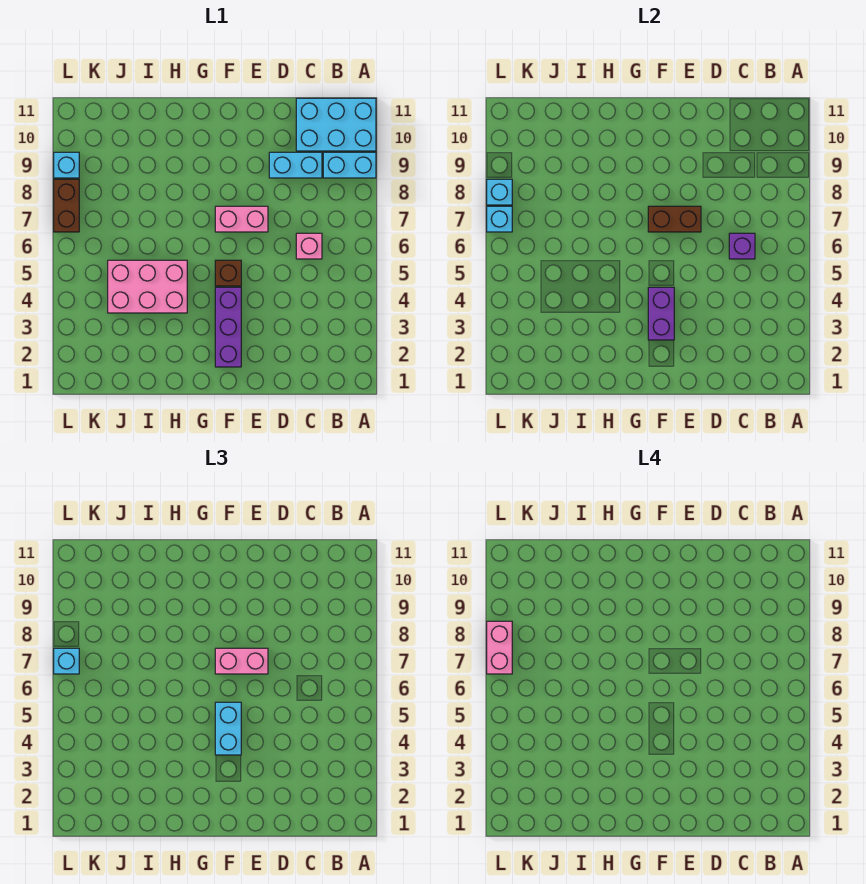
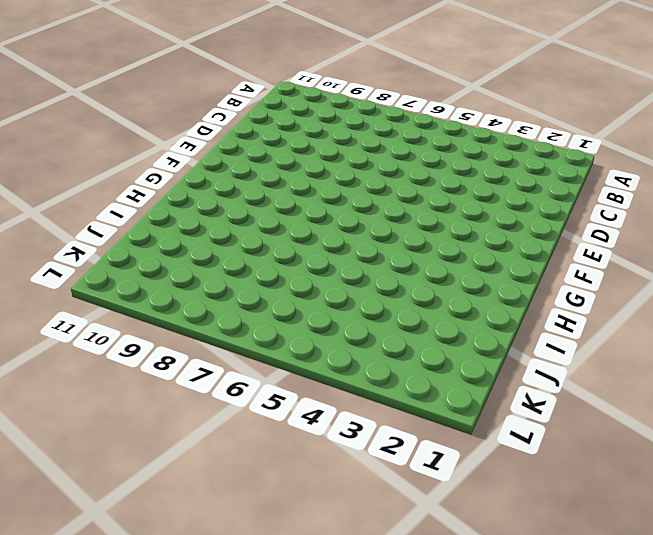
none -> cyan brick A9:B9 level 1
none -> cyan brick A10:C11 level 1
none -> pink brick C6 level 1

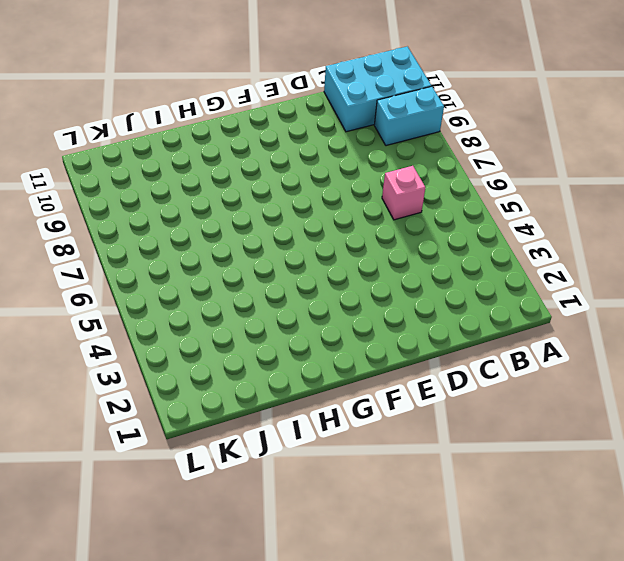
none -> cyan brick C9:D9 level 1
none -> pink brick E7:F7 level 1
none -> purple brick F2:F4 level 1

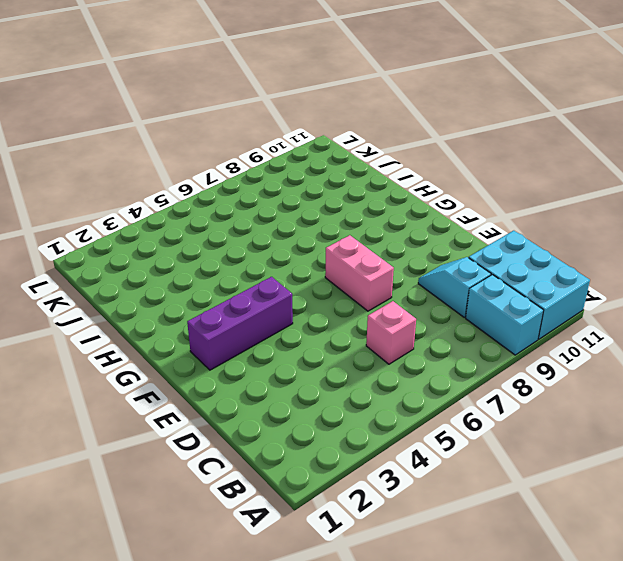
cyan slope C9:D9 level 1 top C -> cyan brick C9:D9 level 1
none -> brown brick F5 level 1
none -> pink brick H4:J5 level 1
none -> brown brick L7:L8 level 1

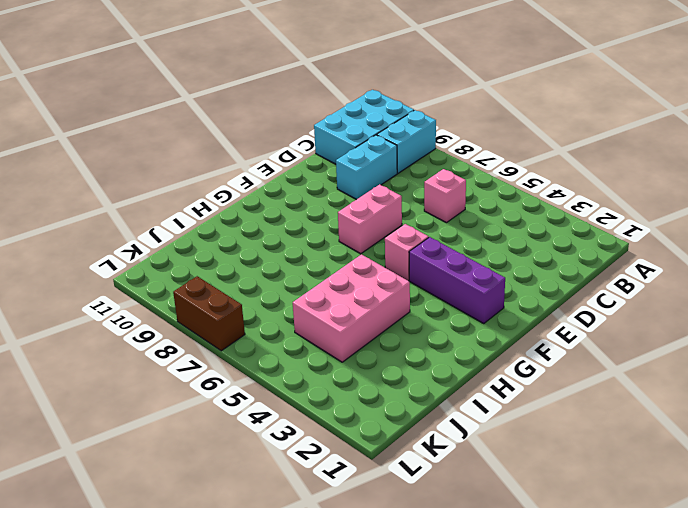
pink brick F5 level 1 -> brown brick F5 level 1
none -> cyan brick L9 level 1
none -> purple brick C6 level 2
none -> brown brick E7:F7 level 2

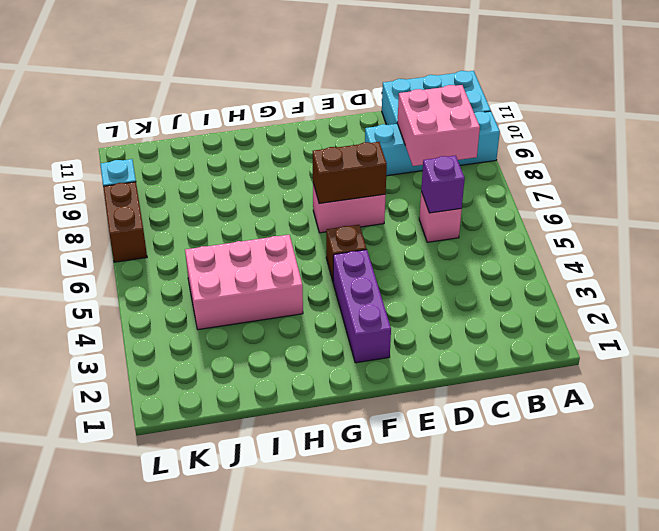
pink brick B8:C9 level 2 -> none
none -> purple brick F3:F4 level 2
none -> cyan brick L7 level 2
none -> cyan brick L8 level 2

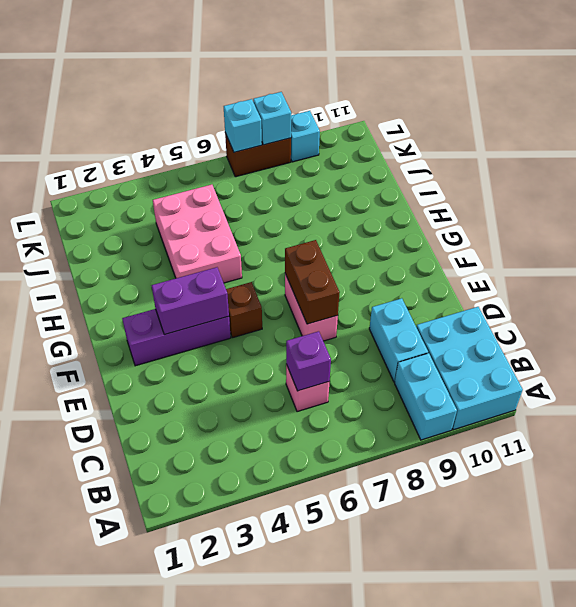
none -> pink brick E7:F7 level 3
none -> cyan brick F4:F5 level 3
none -> cyan brick L7 level 3

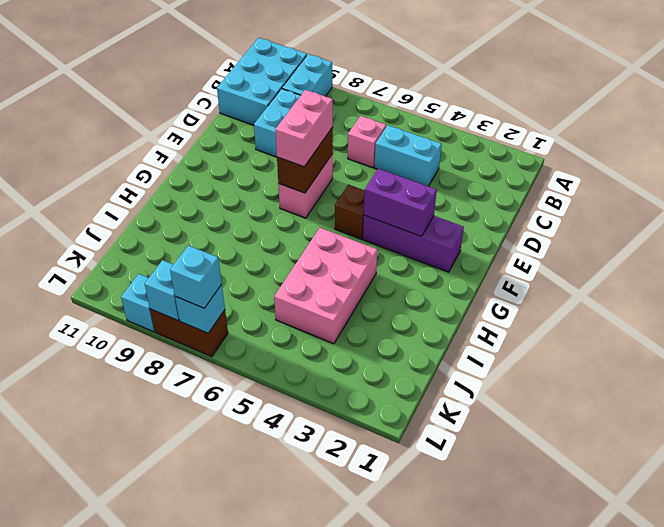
cyan brick C4:C5 level 1 -> cyan brick F4:F5 level 3
none -> purple brick C6 level 2
none -> pink brick L7:L8 level 4

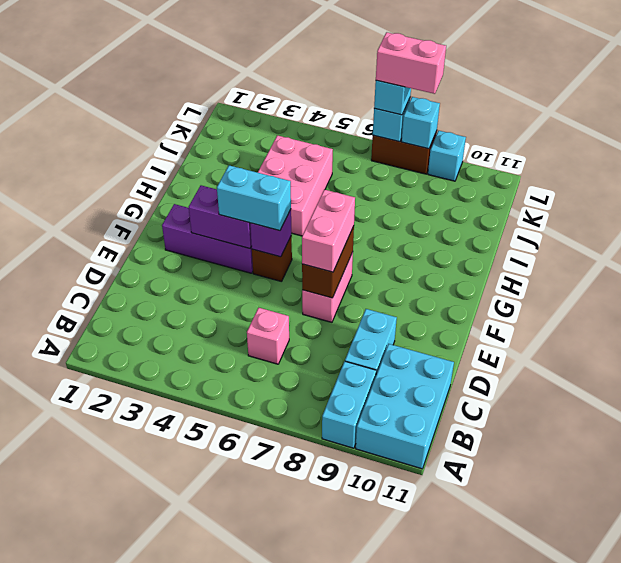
purple brick F5 level 2 -> purple brick C6 level 2

